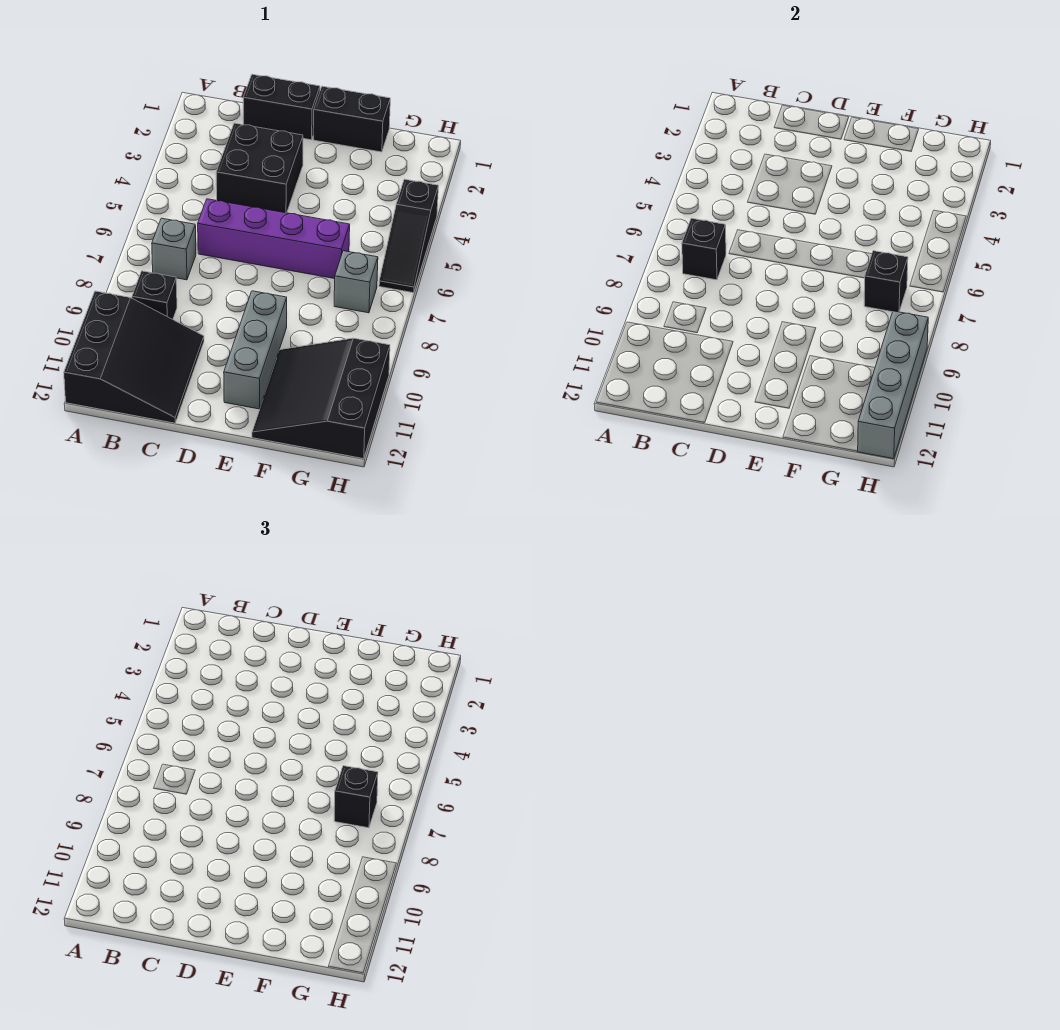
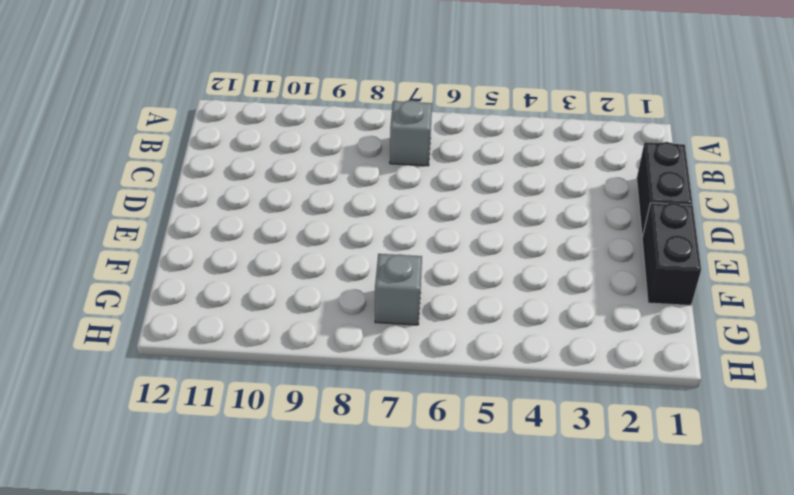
none -> black slope A10:C12 level 1 top A
none -> black brick B9 level 1
none -> black brick C3:D4 level 1

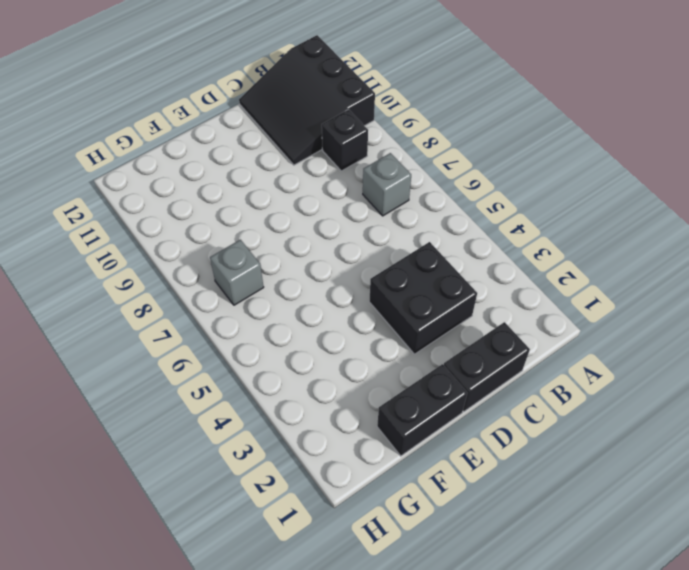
none -> purple brick C6:F6 level 1
none -> grey brick E9:E11 level 1
none -> black slope F10:H12 level 1 top H

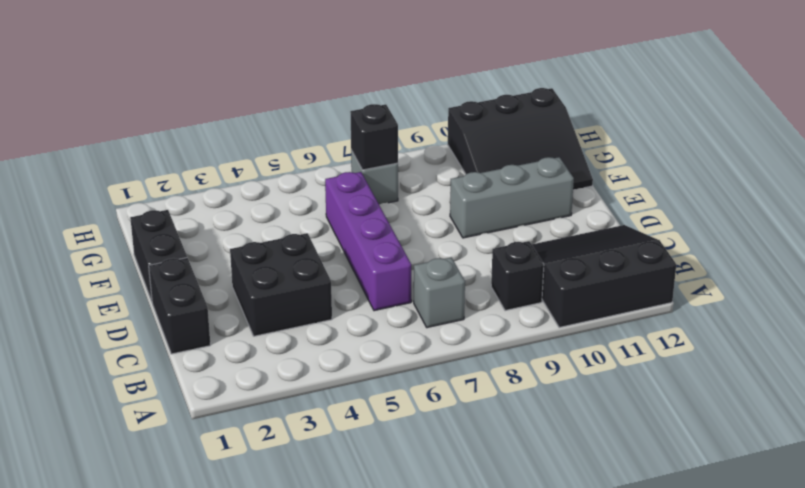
none -> black slope H4:H6 level 1 top 4
none -> black brick B7 level 2
none -> grey brick H9:H12 level 2

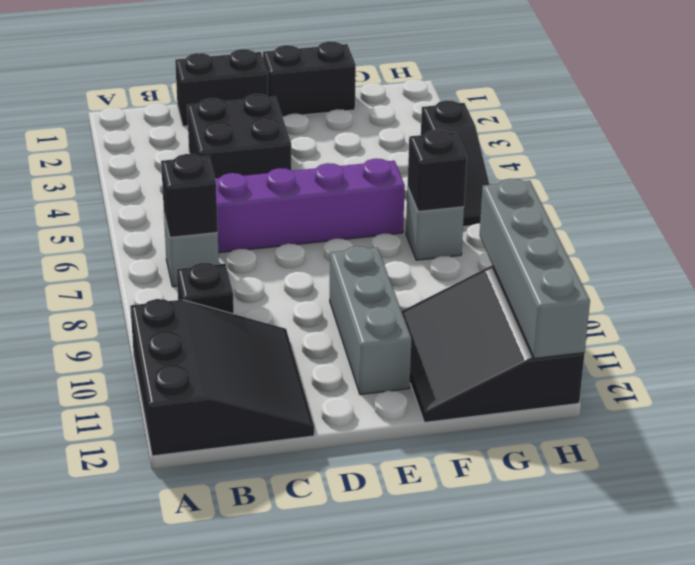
none -> black brick G7 level 3

